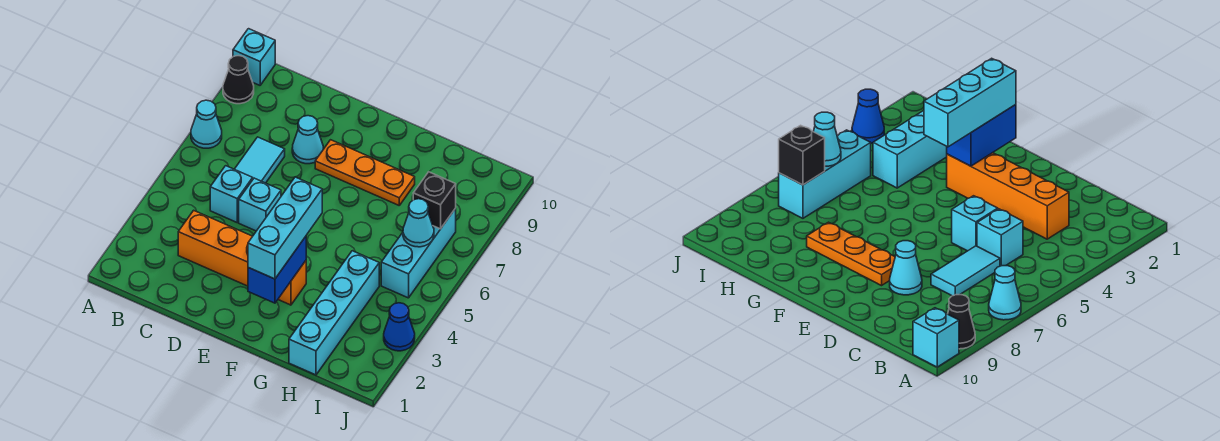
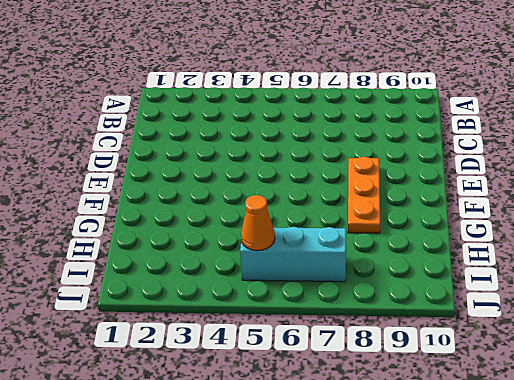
orange cone I5 level 2 -> none
none -> cyan cone A7 level 1
none -> black cone A9 level 1
none -> cyan brick A10 level 1

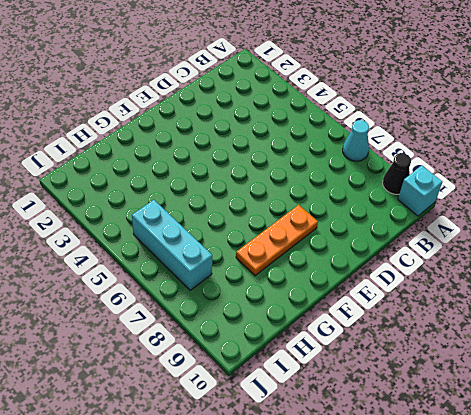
none -> orange brick C3:F3 level 1
none -> cyan brick C5 level 1
none -> cyan tile C6:C7 level 1

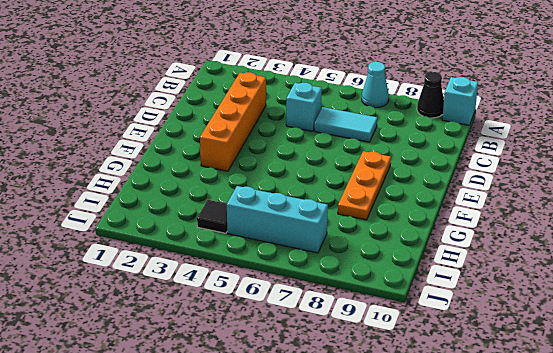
black tile I4 level 1 -> none
none -> cyan brick D5 level 1
none -> cyan cone D8 level 1
none -> cyan brick H1:H4 level 1

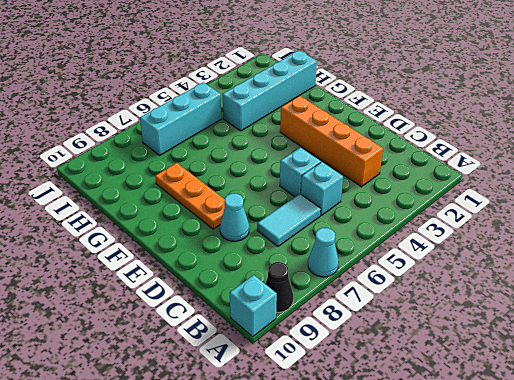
none -> blue cone J3 level 1
none -> blue brick F2:F3 level 2
none -> cyan cone I6 level 2

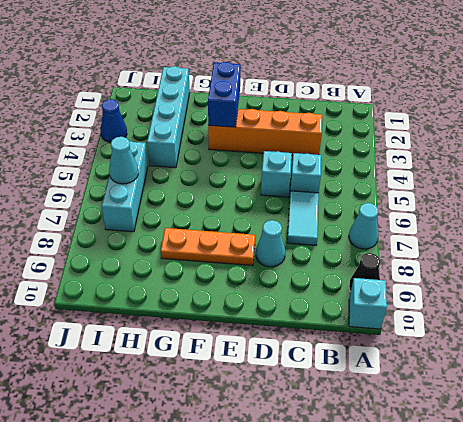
none -> black brick I7 level 2
none -> cyan brick F2:F4 level 3

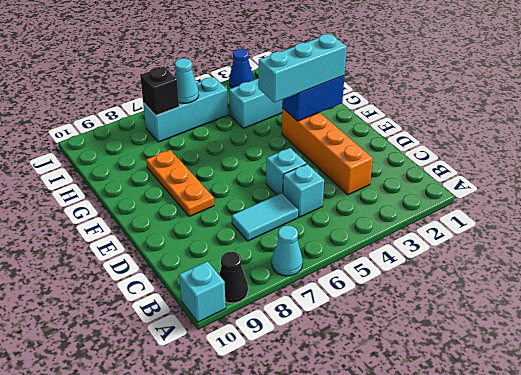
none -> cyan cone D8 level 1

